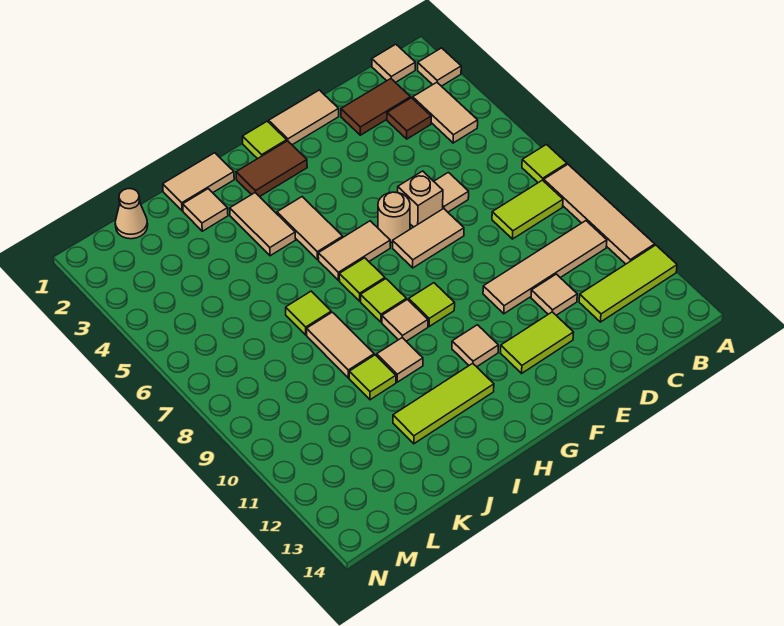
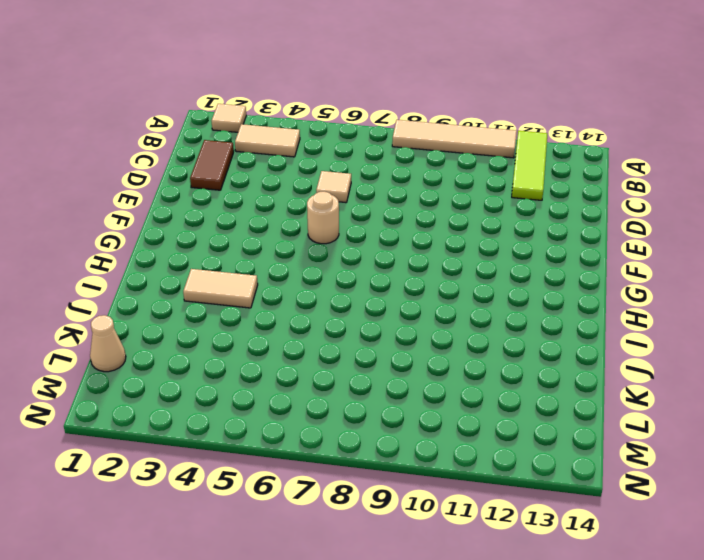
none -> lime tile A7 level 1
none -> tan tile B1 level 1
none -> lime tile B8:C8 level 1
none -> tan tile B10:E10 level 1

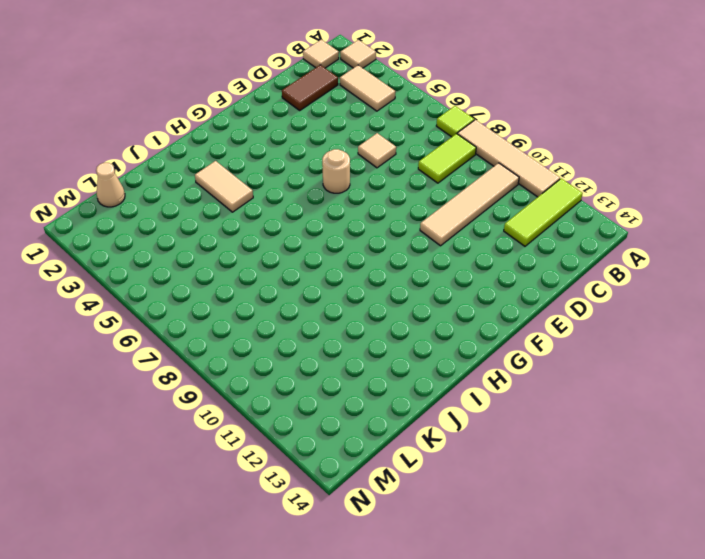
none -> brown tile C3 level 1
none -> tan tile D11 level 1
none -> tan tile E1:F1 level 1
none -> tan brick E6 level 1

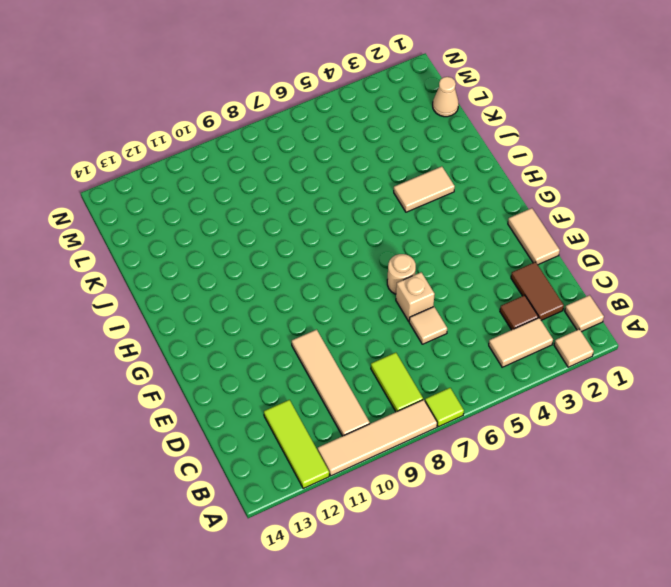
none -> tan tile D11 level 1
none -> tan tile E7:F7 level 1
none -> lime tile E12:F12 level 1
none -> lime tile G1 level 1

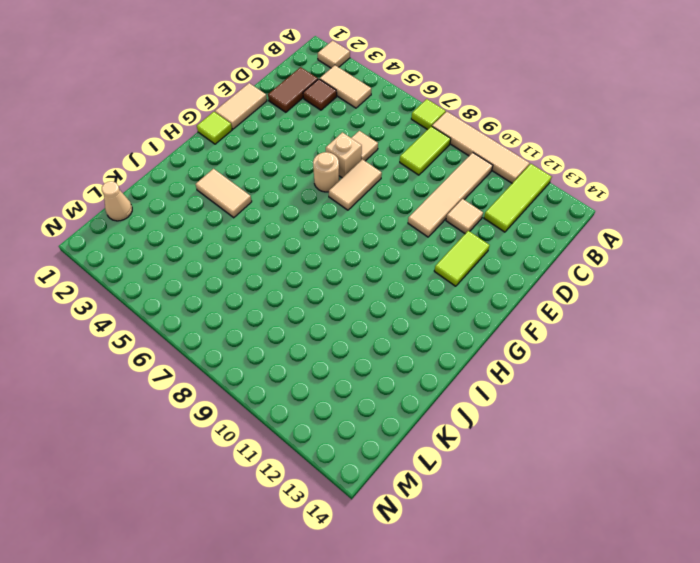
none -> tan tile B1 level 1
none -> brown tile G2:H2 level 1
none -> tan tile G6:H6 level 1
none -> lime tile G9 level 1

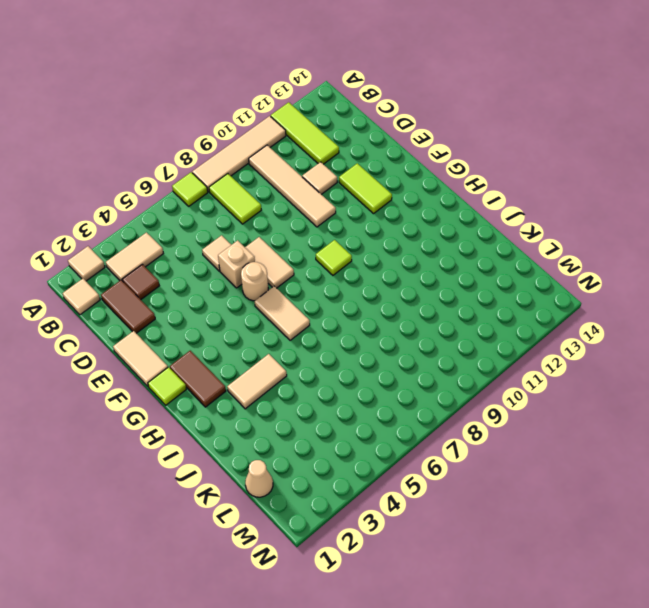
none -> tan tile G11 level 1
none -> tan tile H4:H5 level 1
none -> lime tile H7 level 1
none -> lime tile H8 level 1

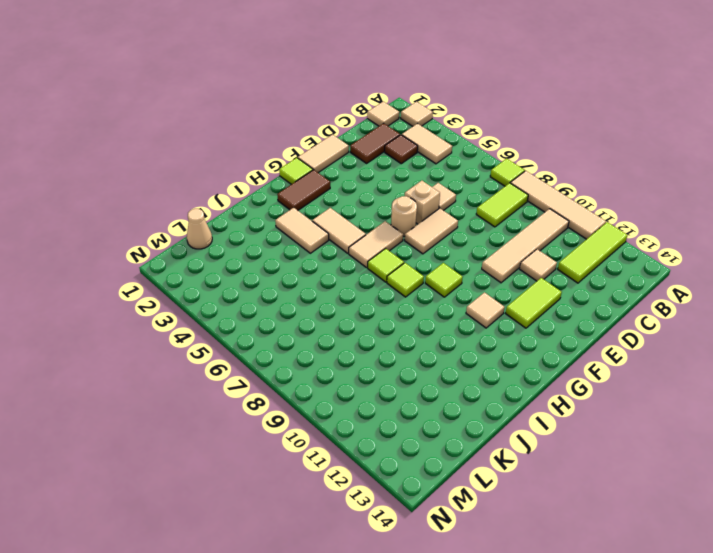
none -> tan tile H9 level 1
none -> lime tile H12:J12 level 1
none -> tan tile I1:J1 level 1
none -> tan tile I10 level 1

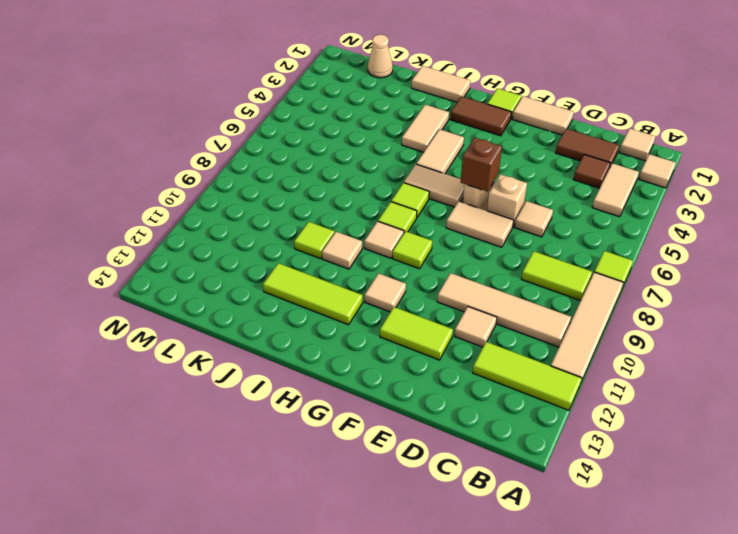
brown brick F6 level 2 -> none
none -> tan tile J2 level 1
none -> lime tile J7 level 1
none -> tan tile J8:J9 level 1

